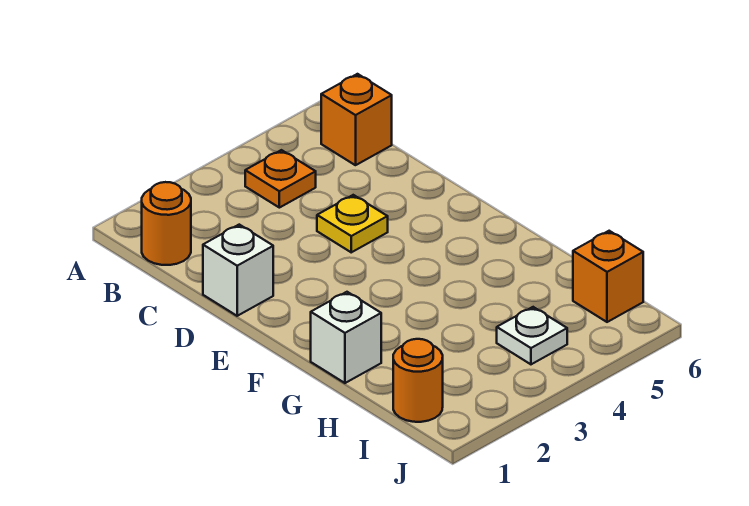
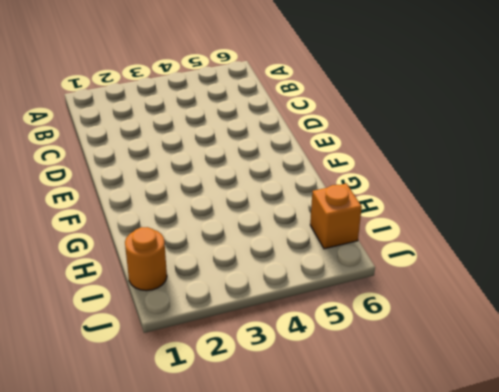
none -> orange round brick B1 level 1
none -> orange plate B4 level 1

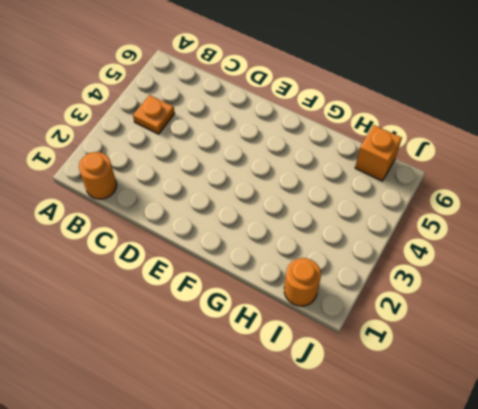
none -> orange brick B6 level 1
none -> white brick D1 level 1

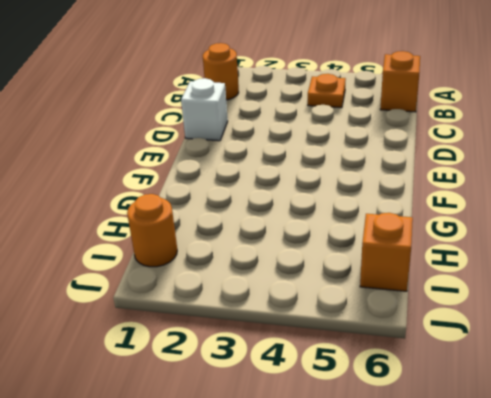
none -> yellow plate D4 level 1
none -> white brick G1 level 1

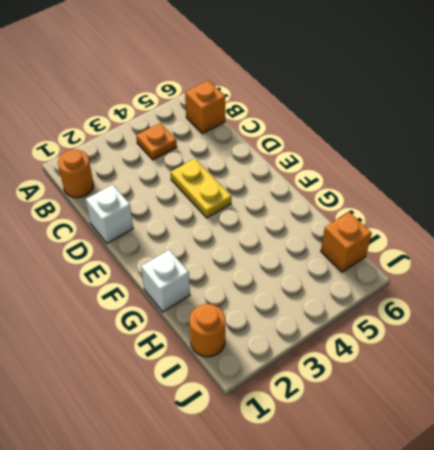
yellow plate D4:E4 level 1 -> yellow plate D4 level 1
none -> white plate I4 level 1

